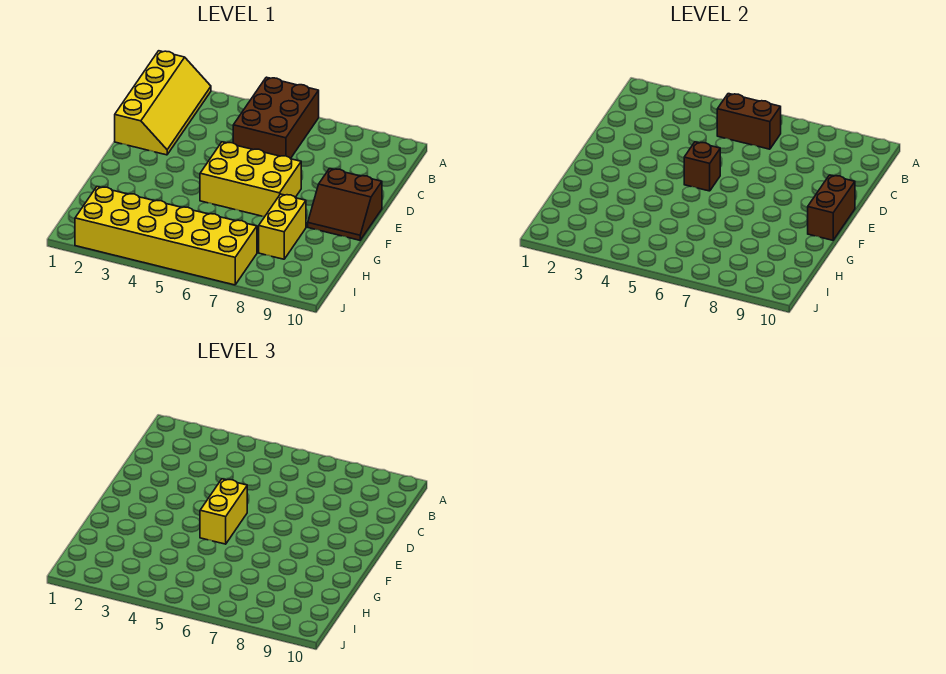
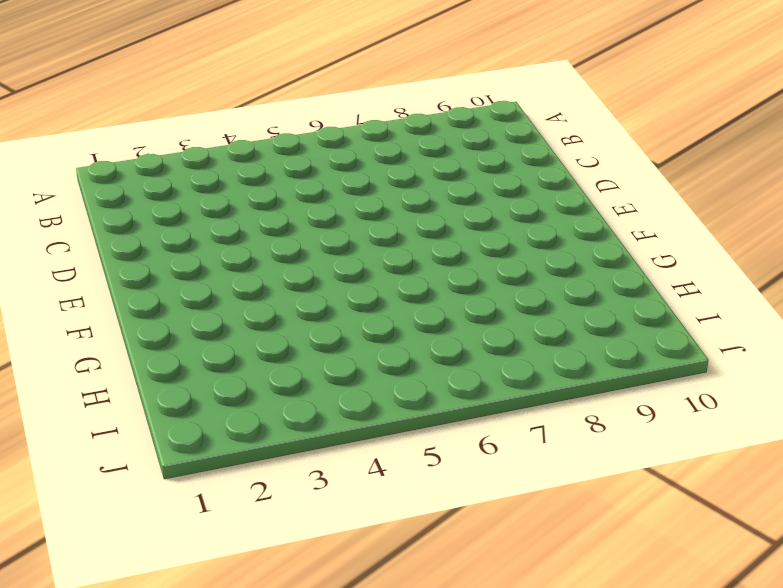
none -> yellow slope A1:D2 level 1 top 1
none -> brown brick A5:C6 level 1

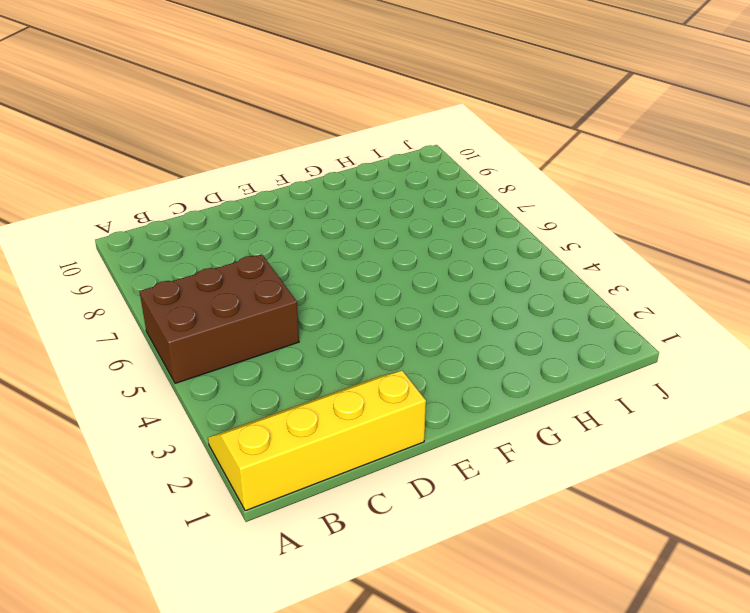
none -> yellow brick E5:F7 level 1
none -> brown slope E9:F10 level 1 top E

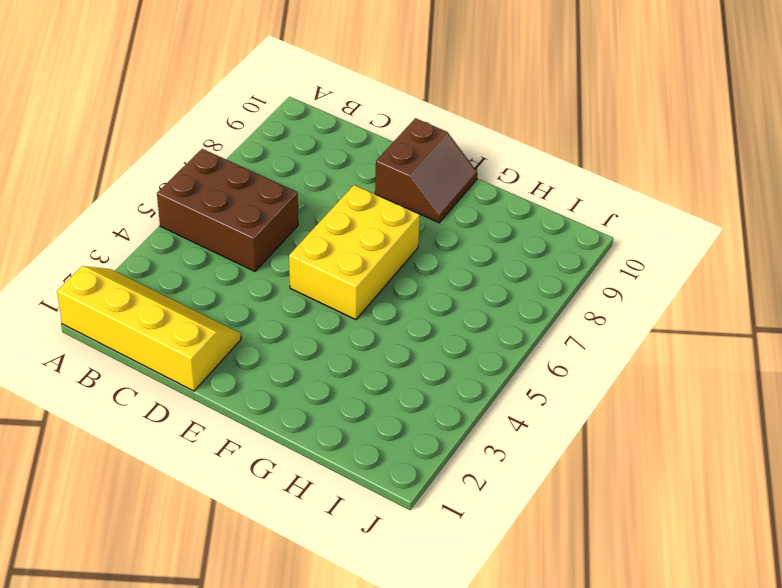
none -> yellow brick G8:H8 level 1
none -> yellow brick I2:J7 level 1

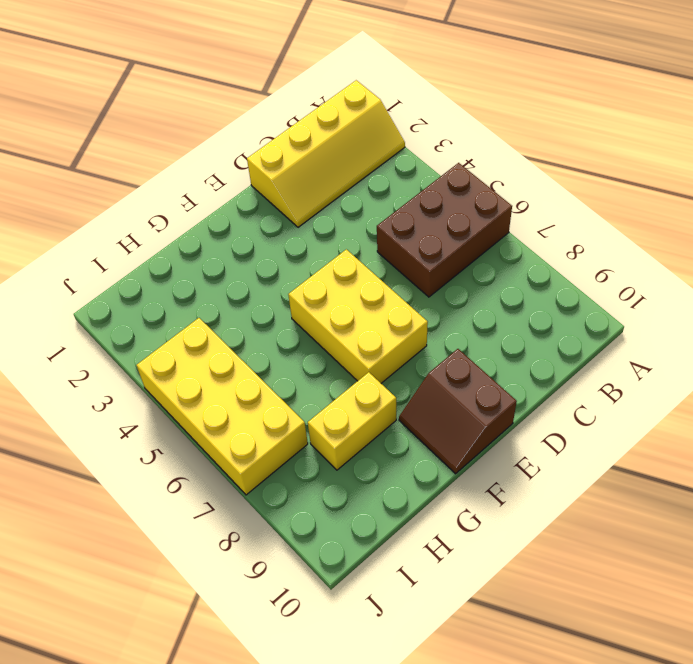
yellow brick I4:J7 level 1 -> yellow brick I2:J7 level 1
none -> brown brick B5:B6 level 2
none -> brown brick E5 level 2

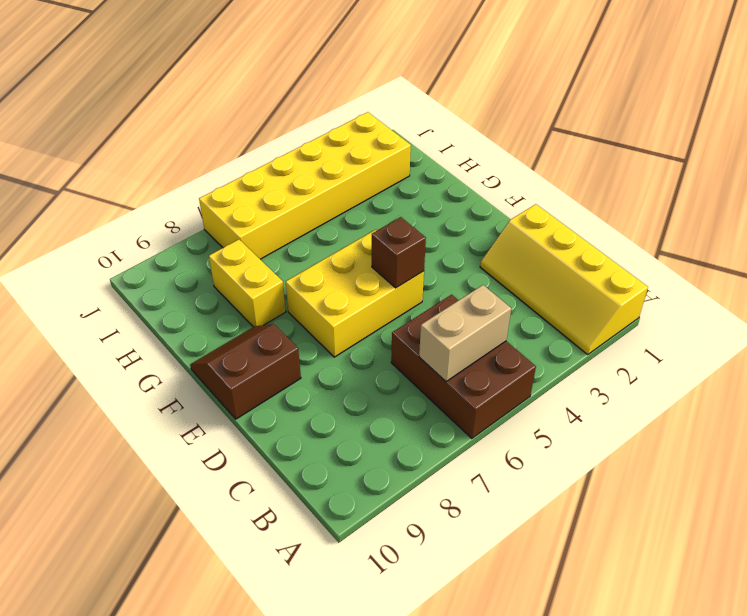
tan brick B5:B6 level 2 -> brown brick B5:B6 level 2
none -> brown brick E10:F10 level 2
none -> yellow brick E5:F5 level 3

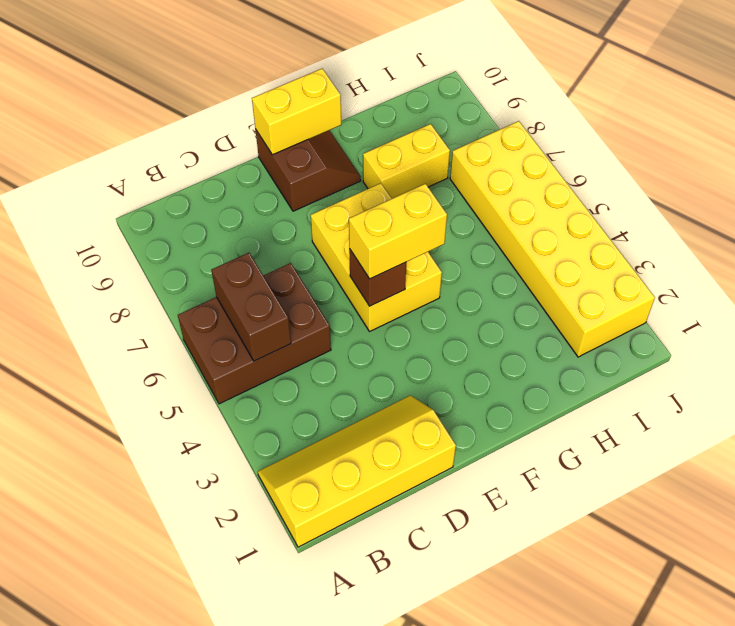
yellow brick E10:F10 level 2 -> brown brick E10:F10 level 2

